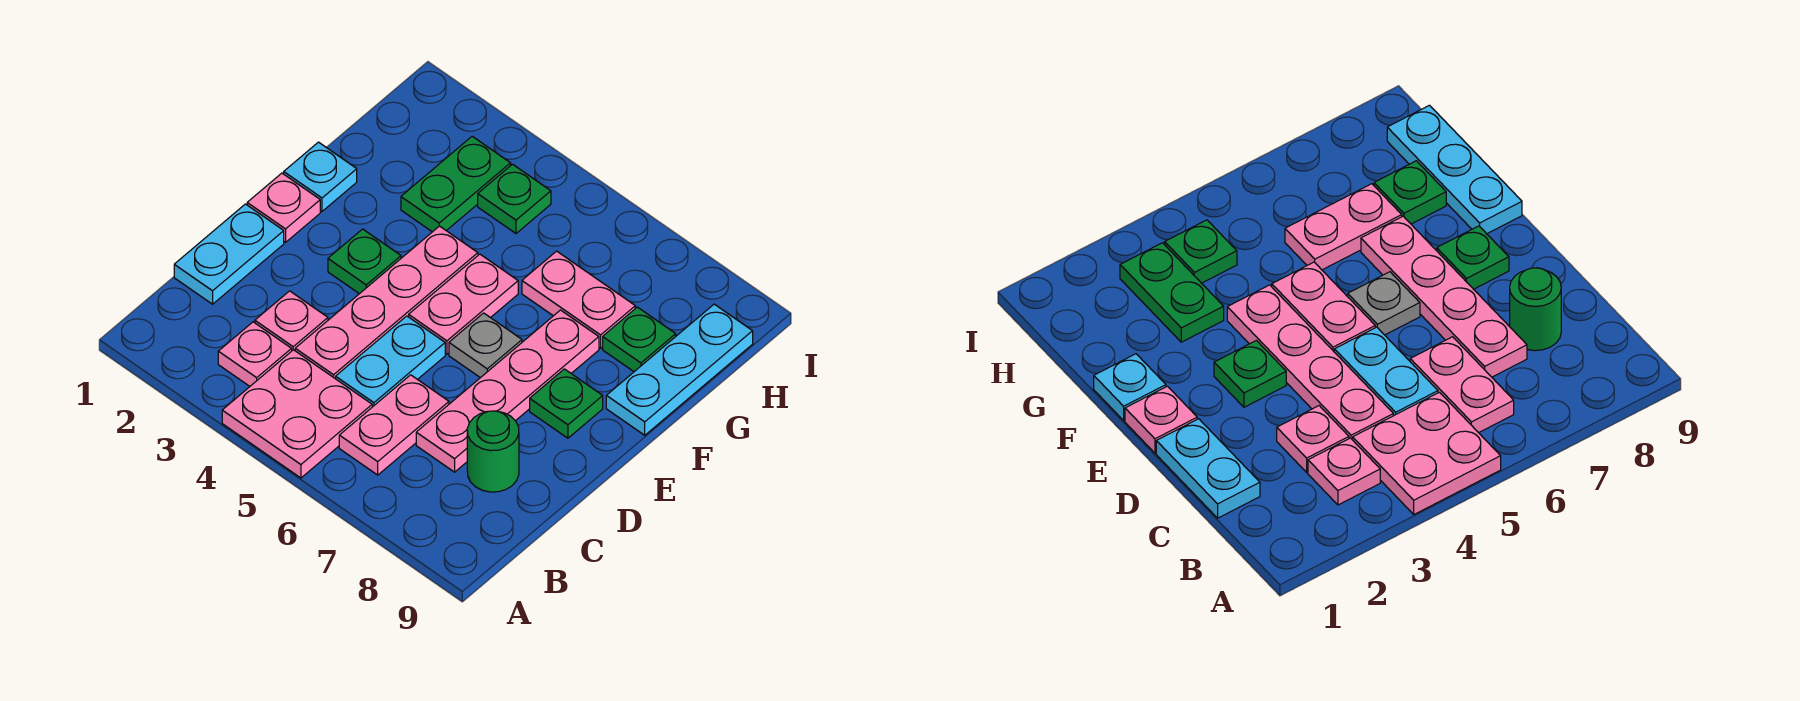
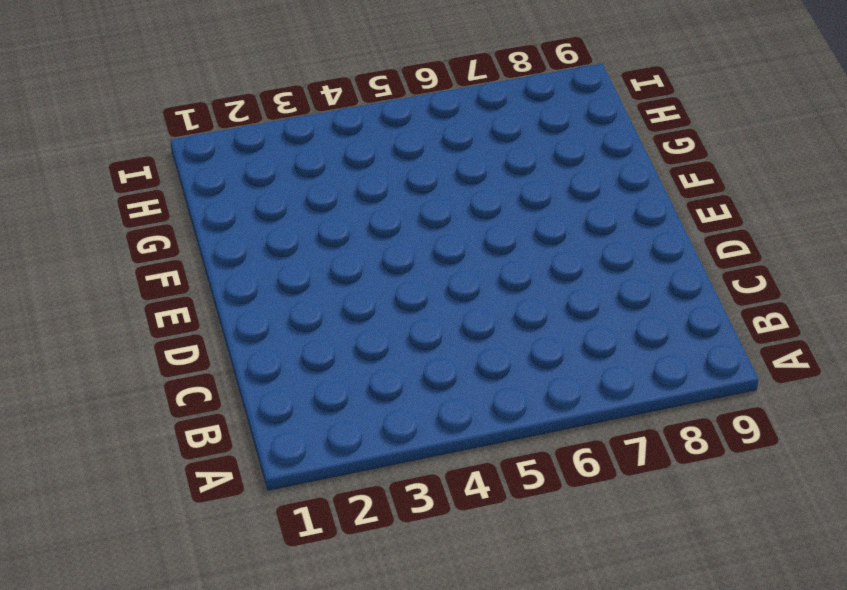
none -> pink plate A4:B5 level 1
none -> pink plate B3 level 1
none -> pink plate B6:C6 level 1

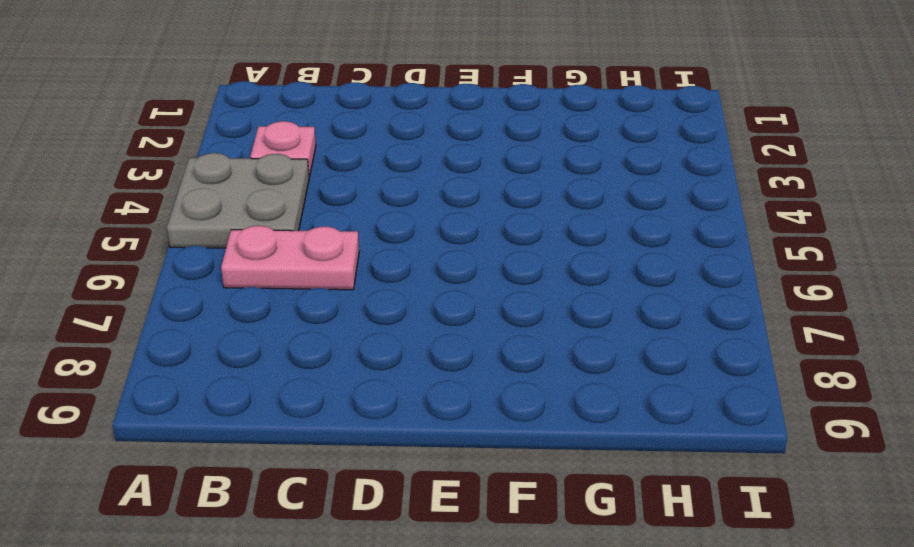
grey plate A4:B5 level 1 -> pink plate A4:B5 level 1
none -> cyan plate C1:D1 level 1
none -> pink plate C3 level 1
none -> pink plate C4:F4 level 1

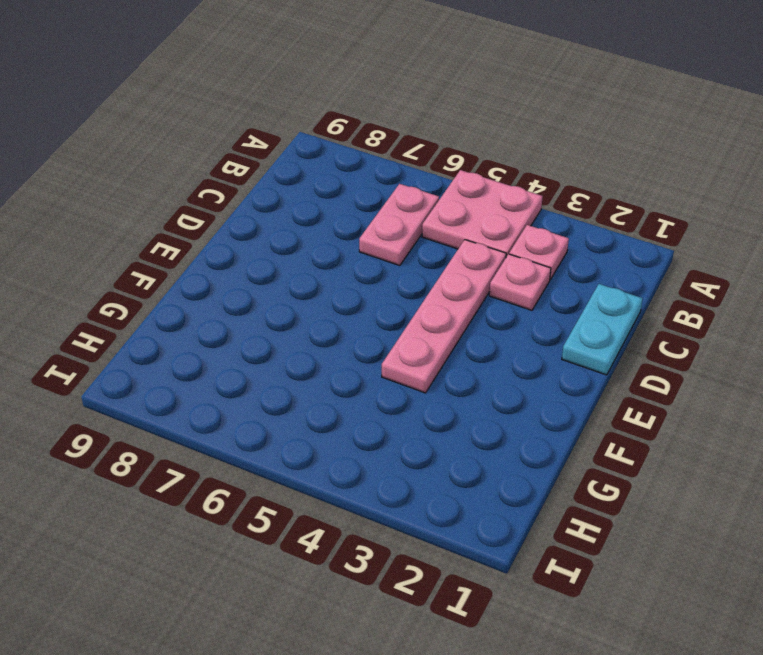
none -> cyan plate C5:D5 level 1
none -> pink plate C7:F7 level 1
none -> green round brick C8 level 1

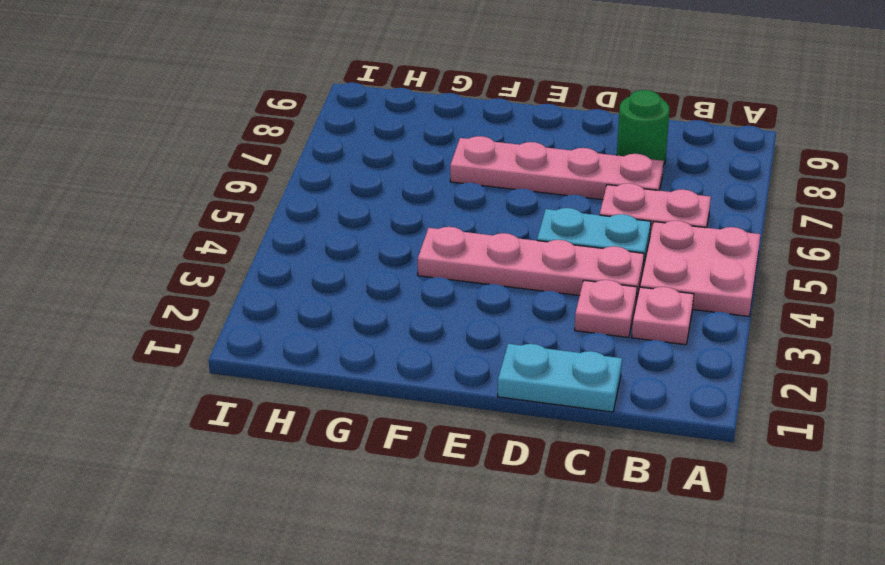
none -> pink plate E1 level 1
none -> green plate E3 level 1
none -> pink plate E5:F5 level 1

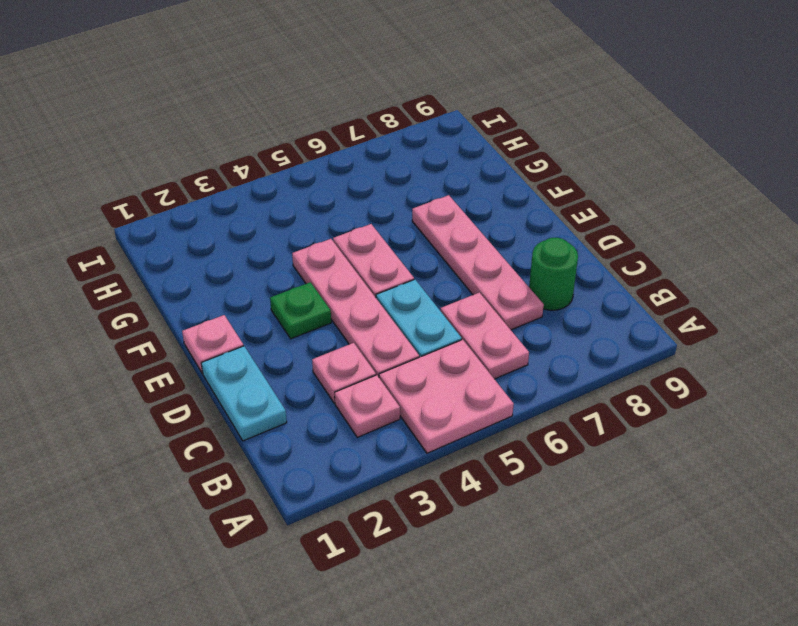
none -> grey plate E6 level 1
none -> green plate E8 level 1
none -> cyan plate F1 level 1

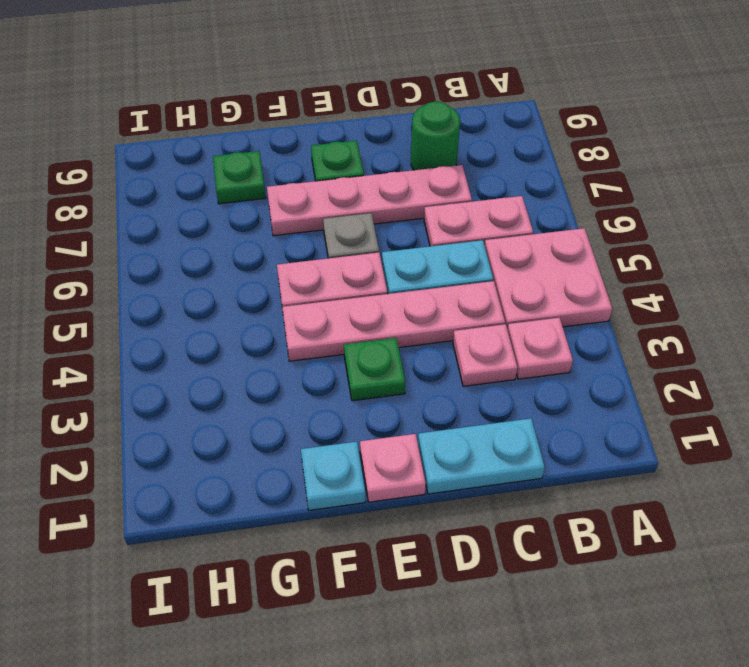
none -> cyan plate F9:H9 level 1
none -> green plate G3:H3 level 1
none -> pink plate G6:G7 level 1

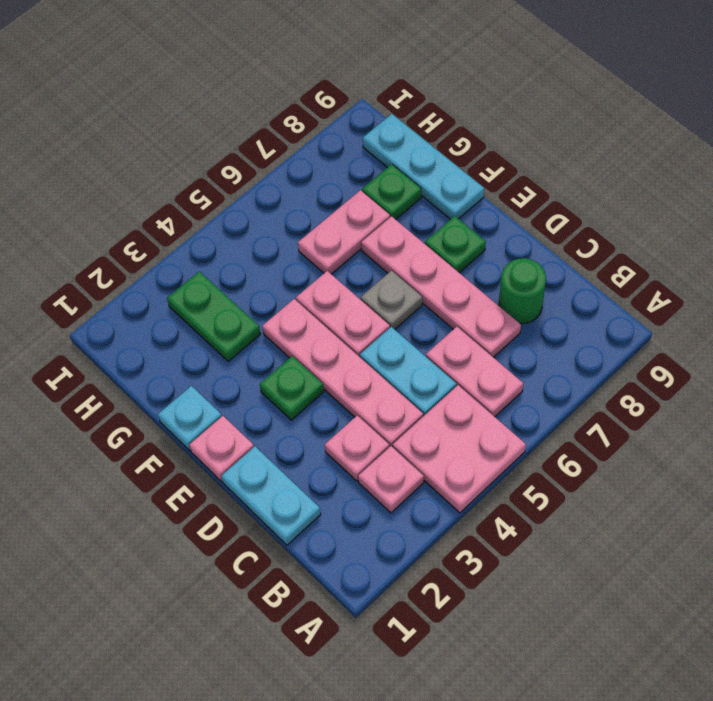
none -> green plate H4 level 1

